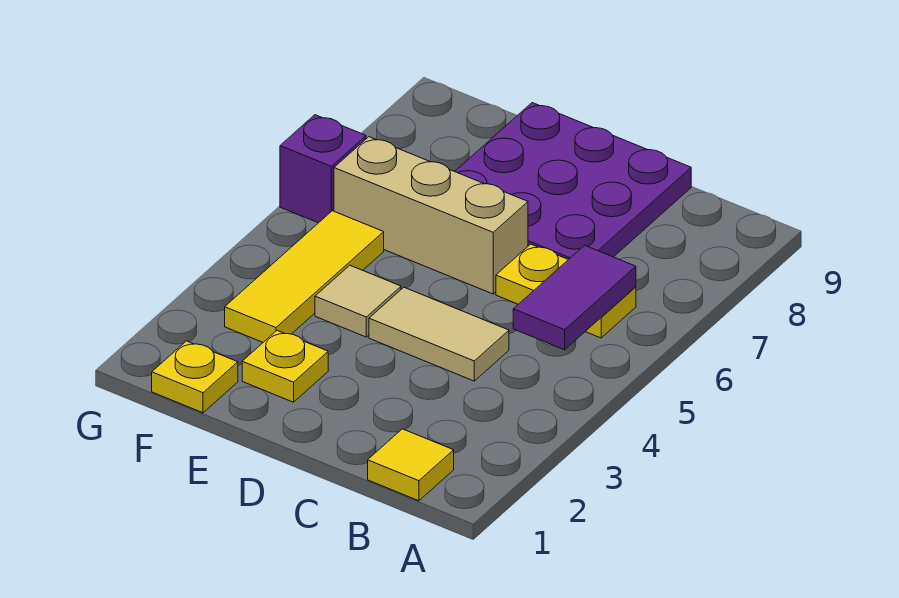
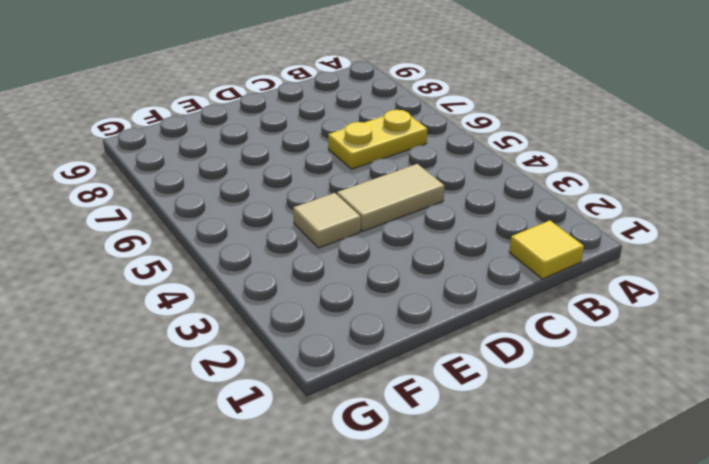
none -> purple plate C7:E9 level 1
none -> tan brick D6:F6 level 1

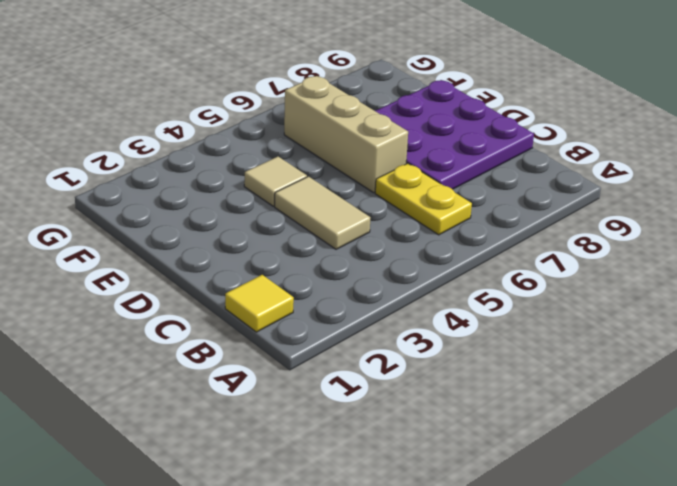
none -> yellow plate E2 level 1
none -> yellow plate F1 level 1

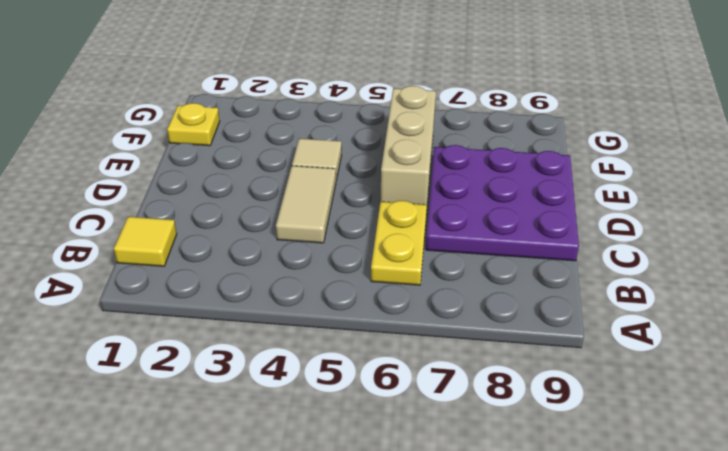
none -> yellow plate E2 level 1
none -> yellow tile F3:F5 level 1

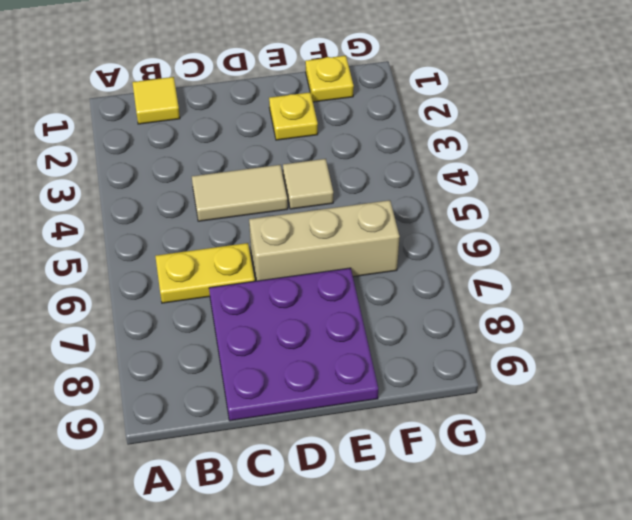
none -> yellow tile F3:F5 level 1
none -> purple brick G6 level 1

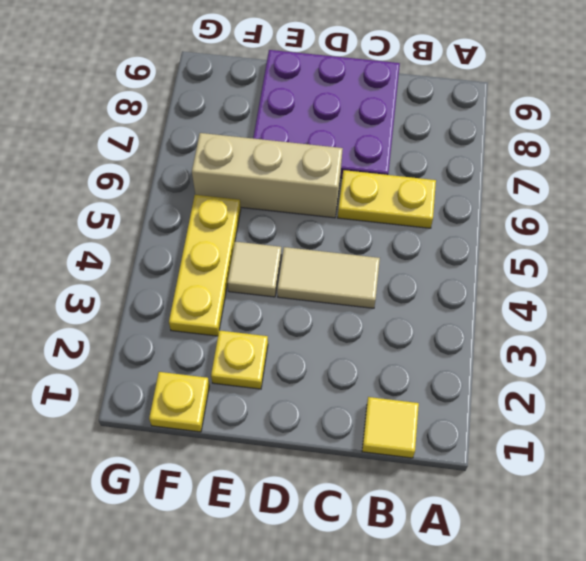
yellow plate F3:F5 level 1 -> yellow tile F3:F5 level 1
none -> purple brick G6 level 1
none -> purple tile B5:B6 level 2

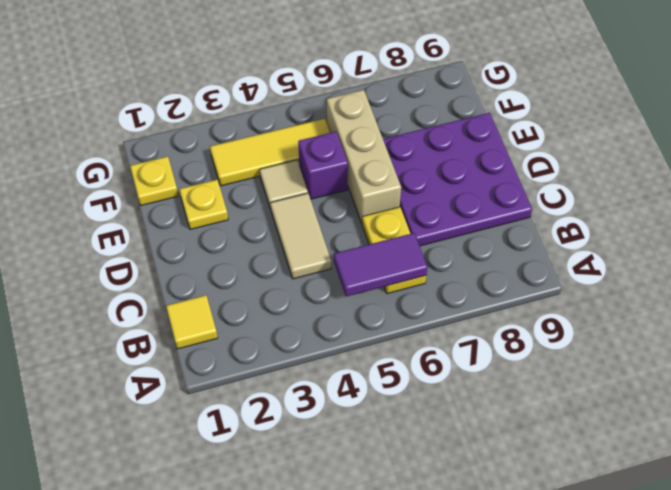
purple brick E5 level 1 -> purple brick G6 level 1

